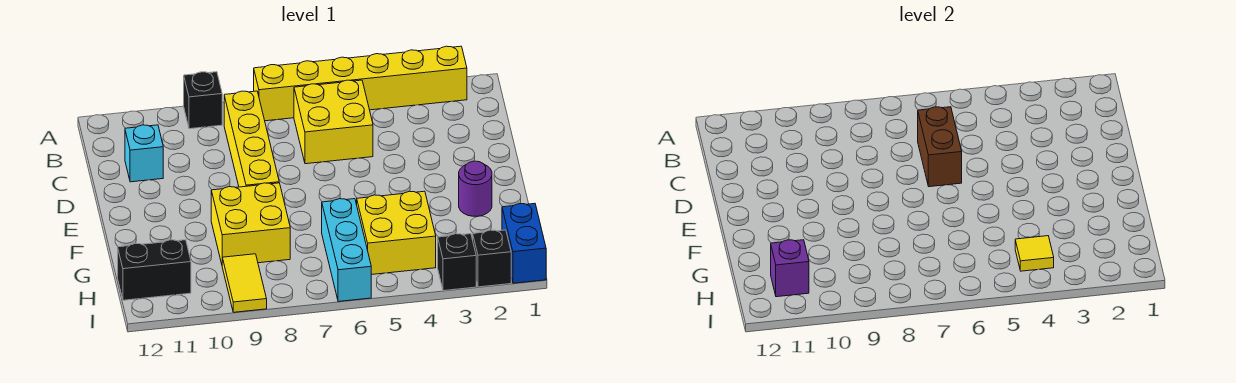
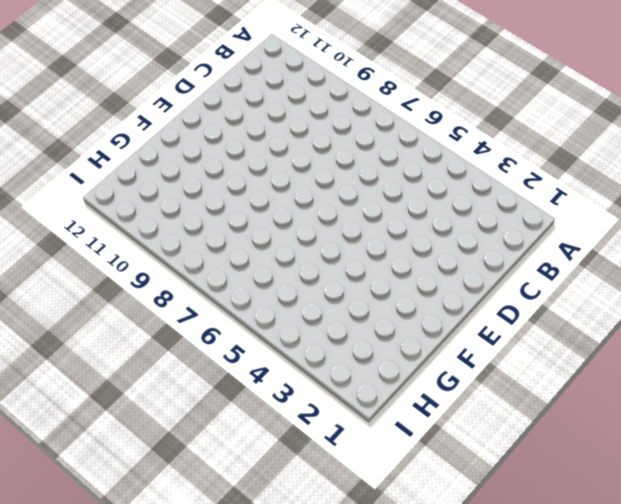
none -> yellow brick A2:A7 level 1
none -> black brick A9 level 1
none -> yellow brick B5:C6 level 1

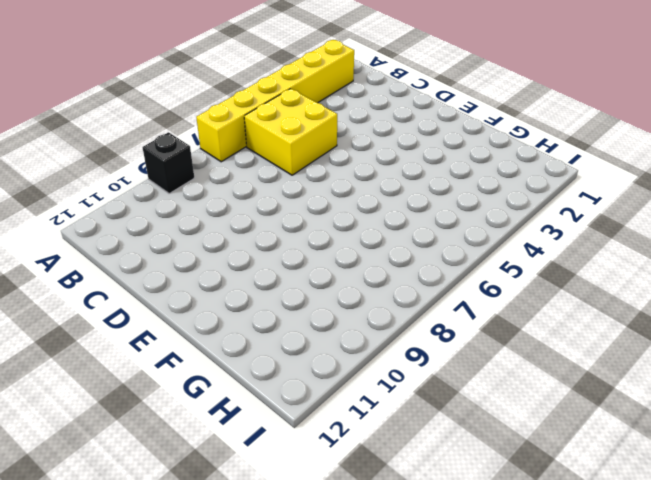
none -> yellow brick B8:E8 level 1
none -> cyan brick C11 level 1
none -> purple round brick F2 level 1

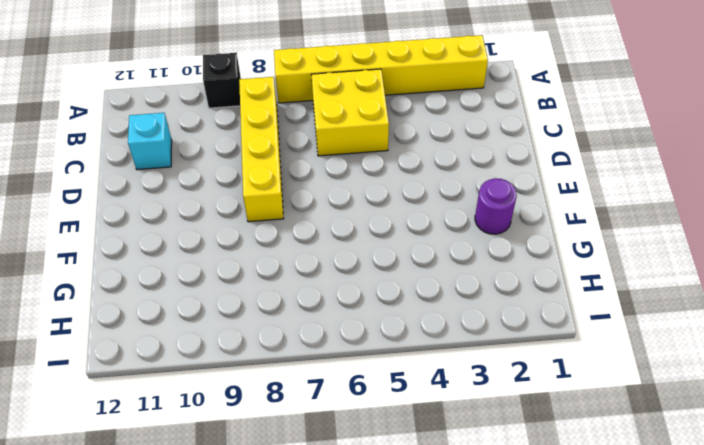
none -> yellow brick F8:G9 level 1
none -> yellow brick G4:H5 level 1
none -> cyan brick G6:I6 level 1

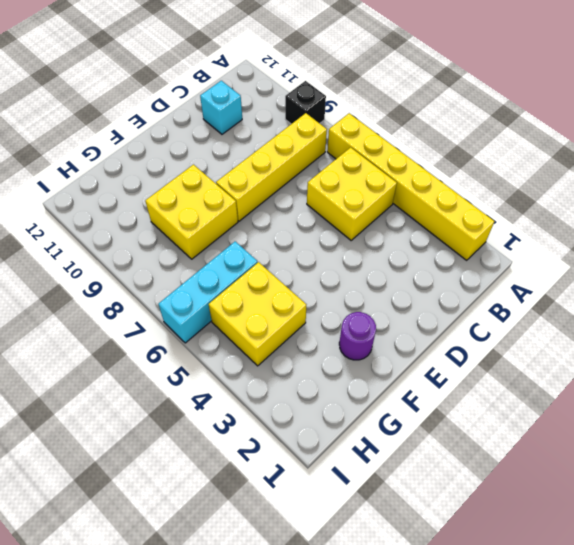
none -> blue brick H1:I1 level 1
none -> yellow tile H9:I9 level 1
none -> black brick H11:H12 level 1

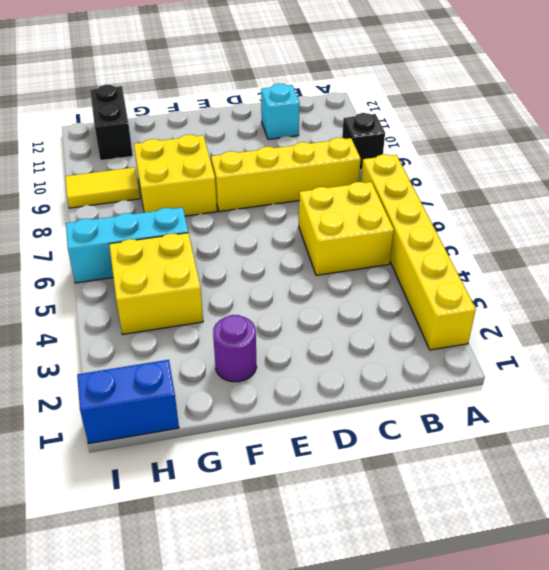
none -> black brick I2 level 1
none -> black brick I3 level 1
none -> brown brick C6:D6 level 2

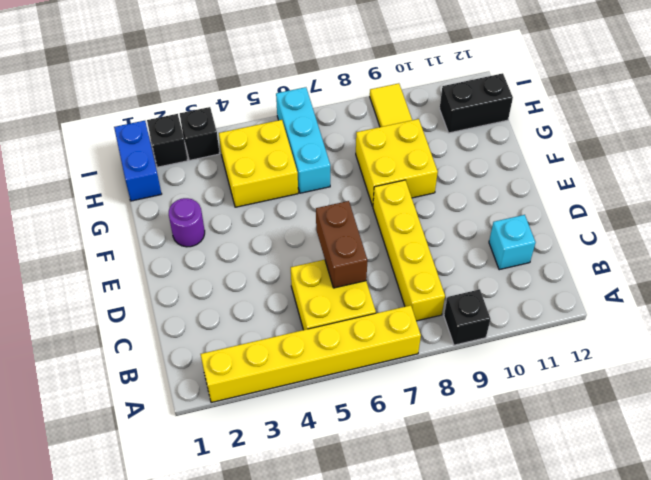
none -> yellow tile H4 level 2
none -> purple brick H11 level 2

